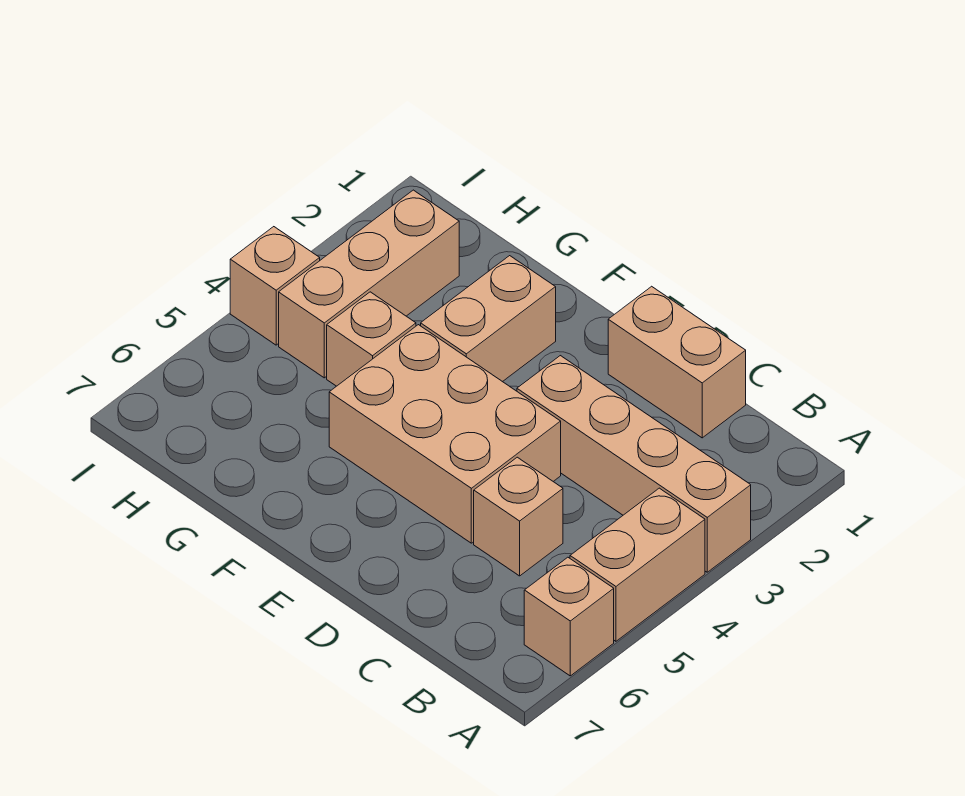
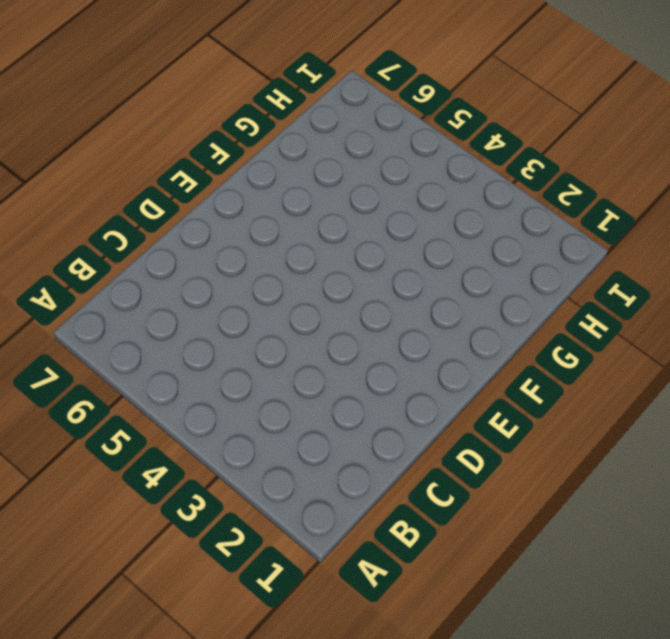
none -> tan brick A3:D3 level 1
none -> tan brick A4:A5 level 1

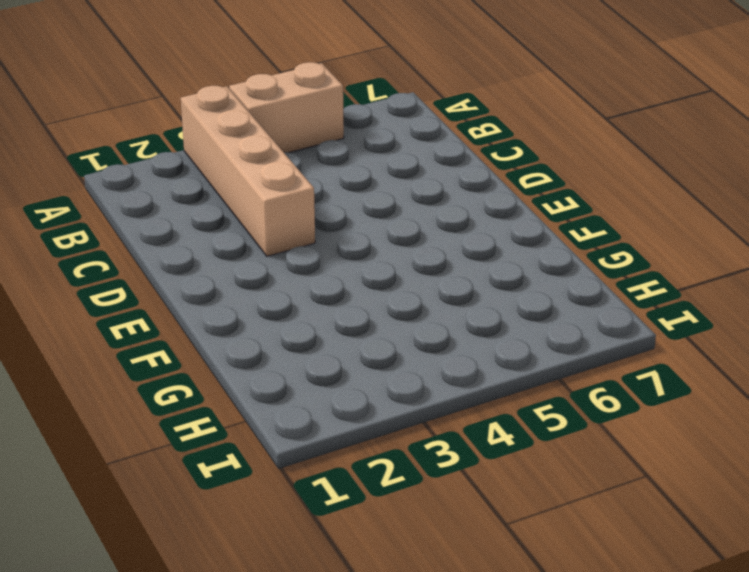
none -> tan brick A6 level 1
none -> tan brick C1:D1 level 1

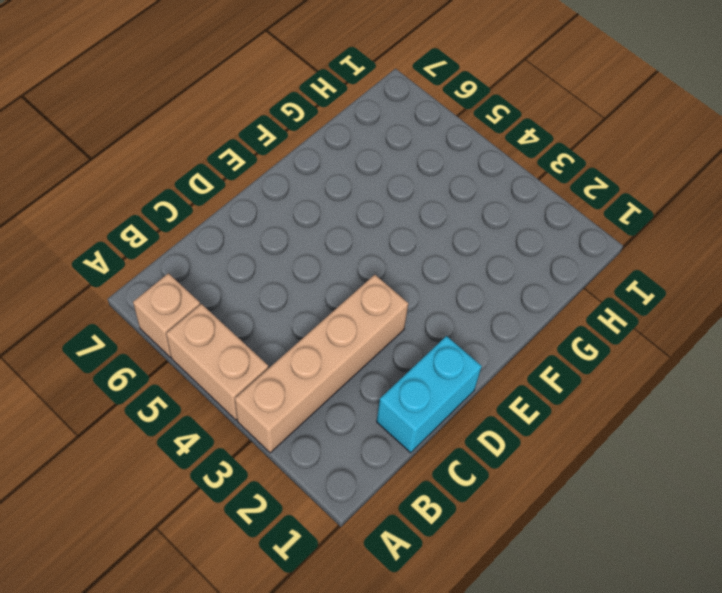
cyan brick C1:D1 level 1 -> tan brick C1:D1 level 1
none -> tan brick C5 level 1
none -> tan brick D4:F5 level 1

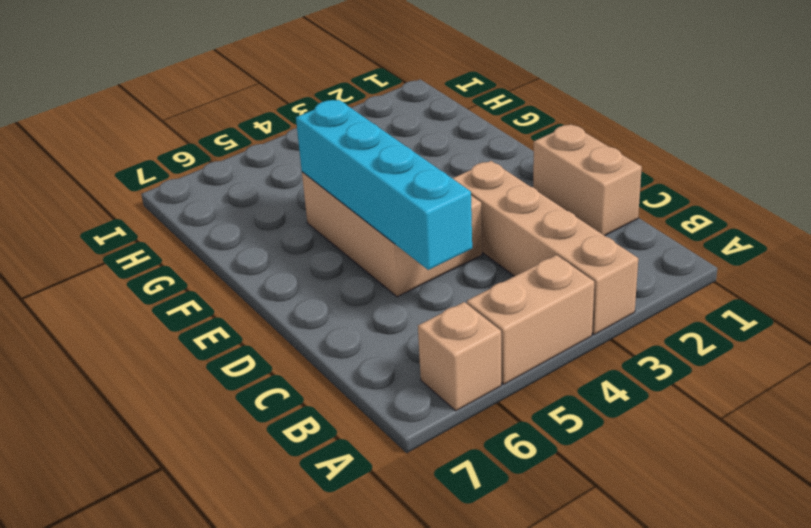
cyan brick C5:F5 level 2 -> none
none -> tan brick C5 level 1
none -> tan brick F2:F3 level 1

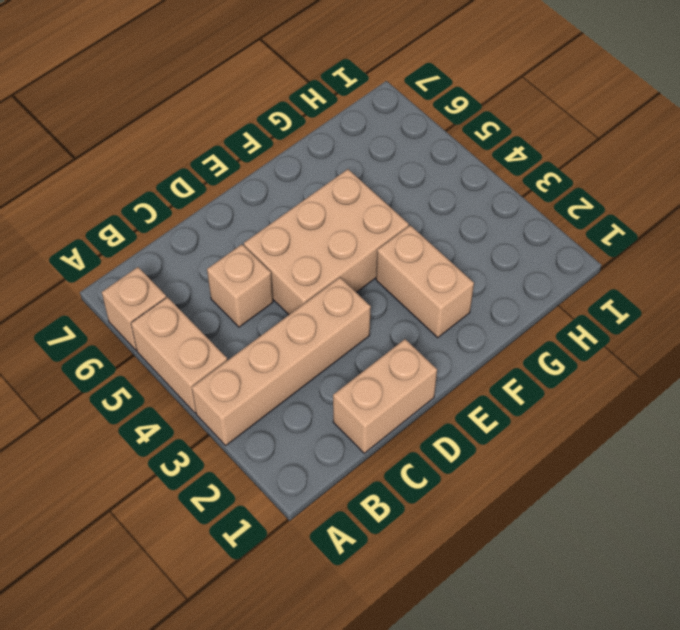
none -> tan brick G4 level 1
none -> tan brick H2:H4 level 1

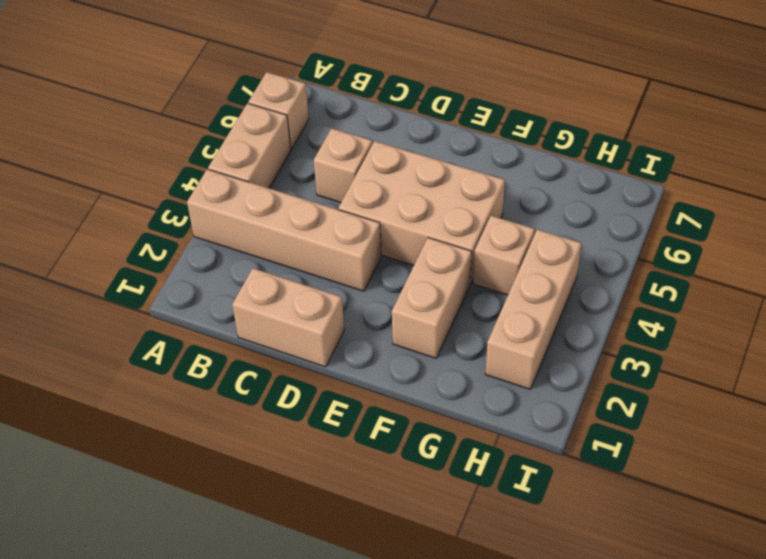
none -> tan brick I4 level 1

